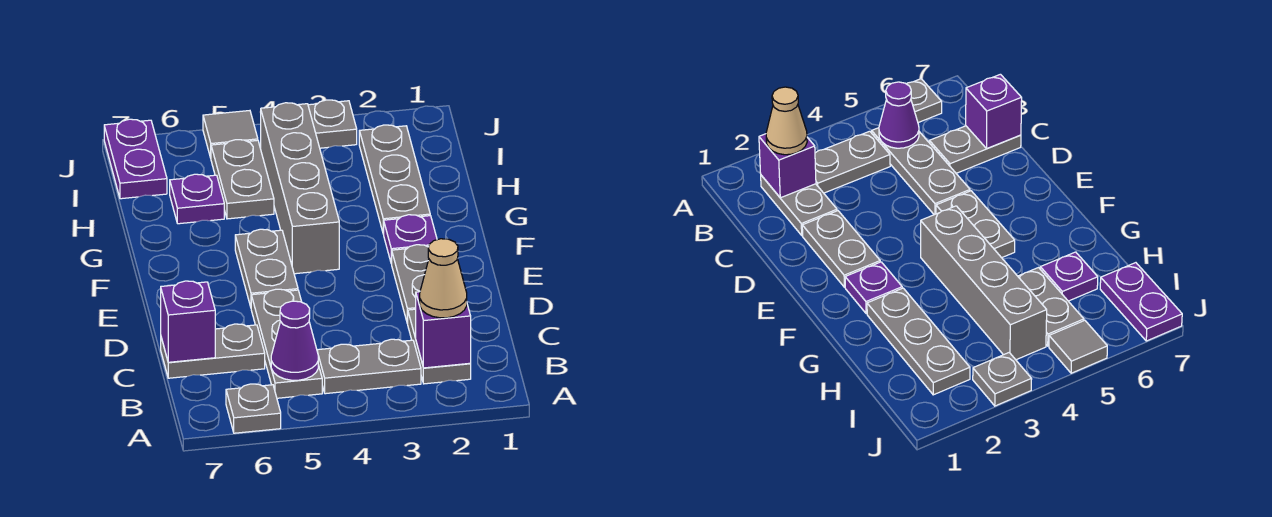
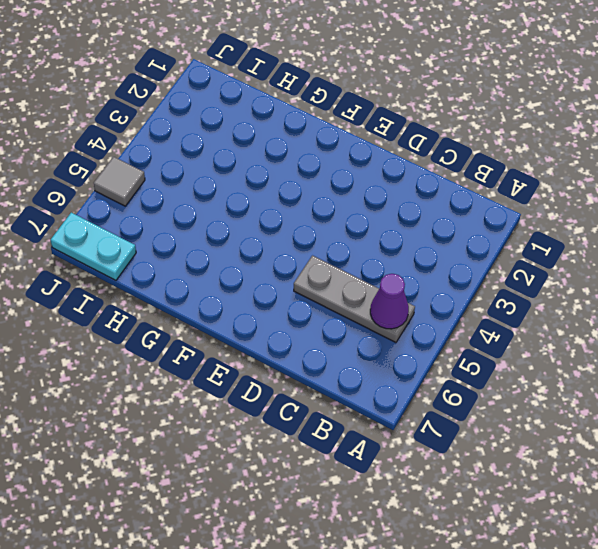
cyan plate I7:J7 level 1 -> purple plate I7:J7 level 1
none -> grey plate A6 level 1
none -> grey plate B2:C2 level 1
none -> grey plate B3:B4 level 1

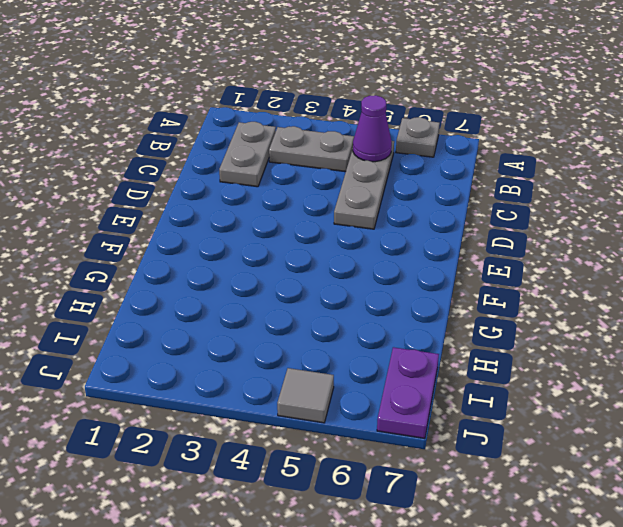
none -> grey plate C6:C7 level 1
none -> grey plate D2:E2 level 1
none -> grey plate E5:F5 level 1

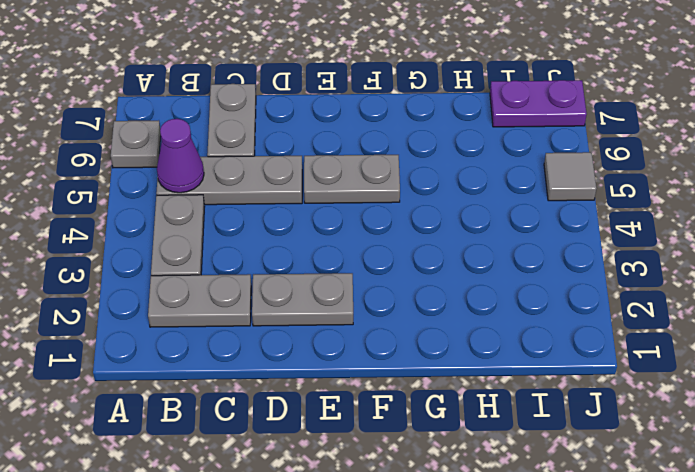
none -> purple plate F2 level 1
none -> grey brick F4:I4 level 1
none -> grey plate G2:I2 level 1

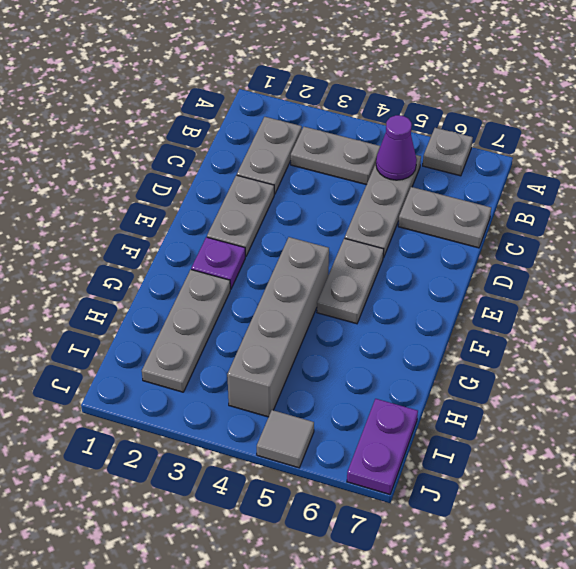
none -> grey plate H5:I5 level 1
none -> purple plate H6 level 1
none -> grey plate J3 level 1

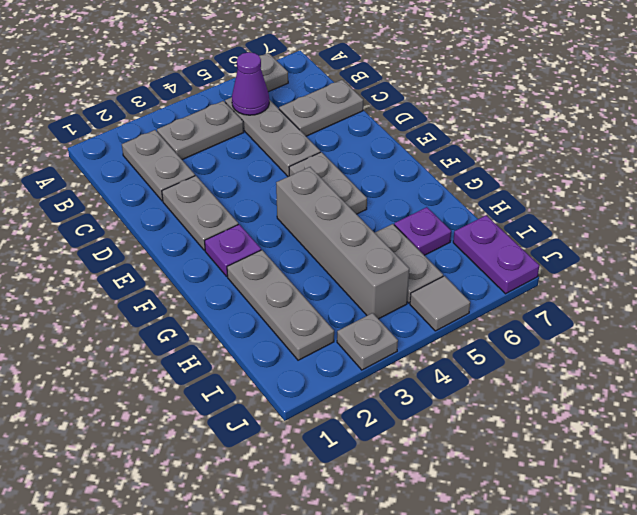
none -> purple brick B2 level 2
none -> purple brick C7 level 2
none -> tan cone B2 level 3

